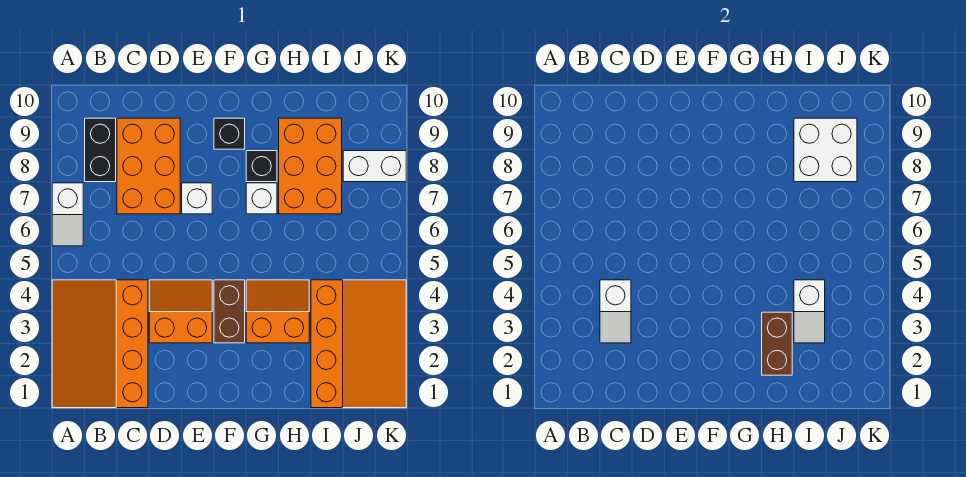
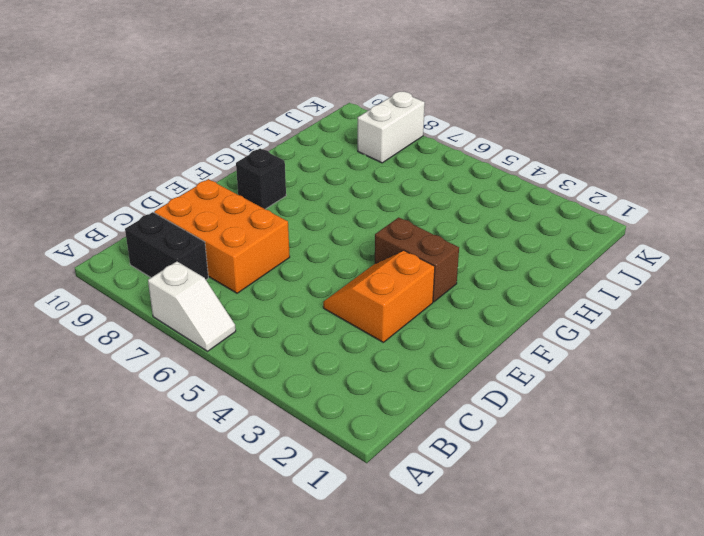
none -> orange slope A1:C4 level 1 top C
none -> white brick E7 level 1
none -> orange slope G3:H4 level 1 top 3

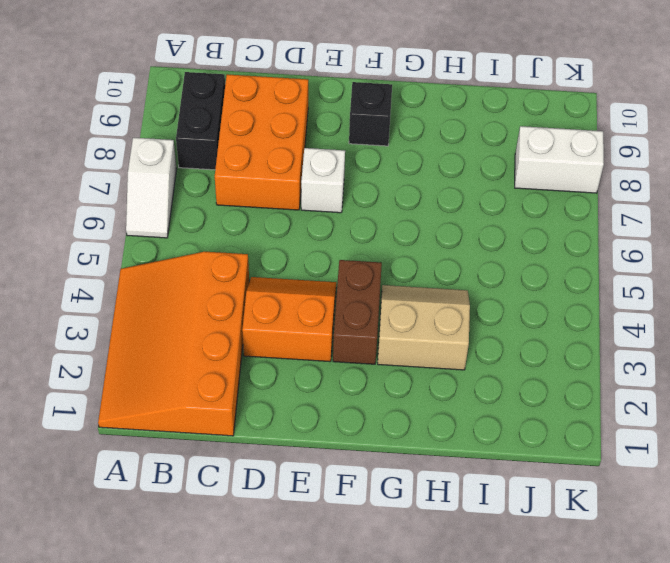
tan slope G3:H4 level 1 top 3 -> orange slope G3:H4 level 1 top 3
none -> white brick G7 level 1
none -> black brick G8 level 1
none -> orange brick H7:I9 level 1

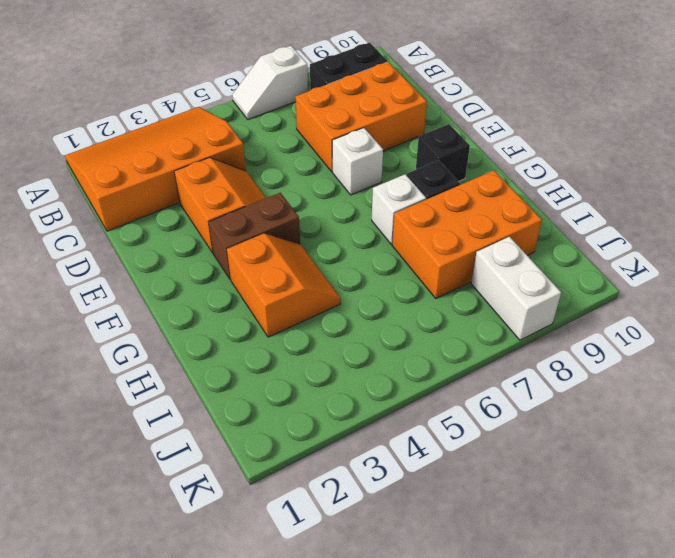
none -> orange slope I1:K4 level 1 top I
none -> white slope C3:C4 level 2 top 4
none -> brown brick H2:H3 level 2

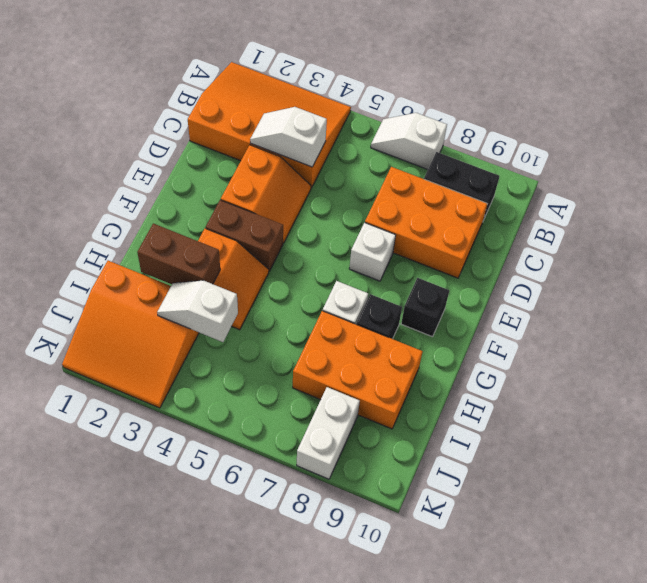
orange slope I1:K3 level 1 top I -> orange slope I1:K4 level 1 top I
none -> white brick I8:J9 level 2

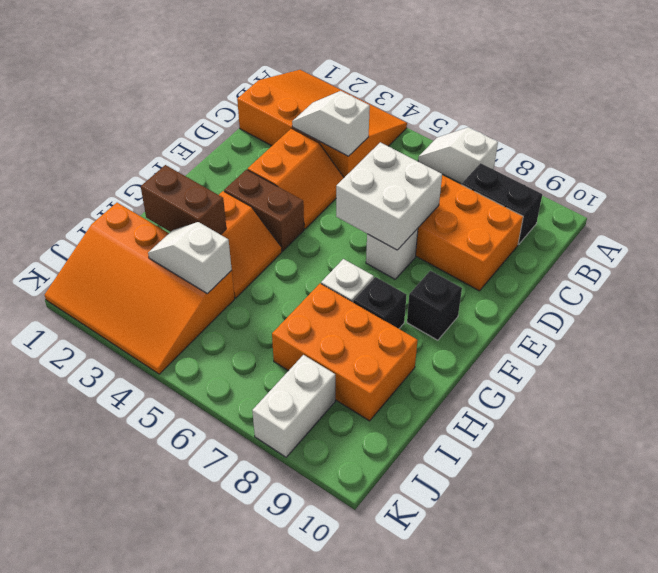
white brick D6:E7 level 2 -> white brick I8:J9 level 2

